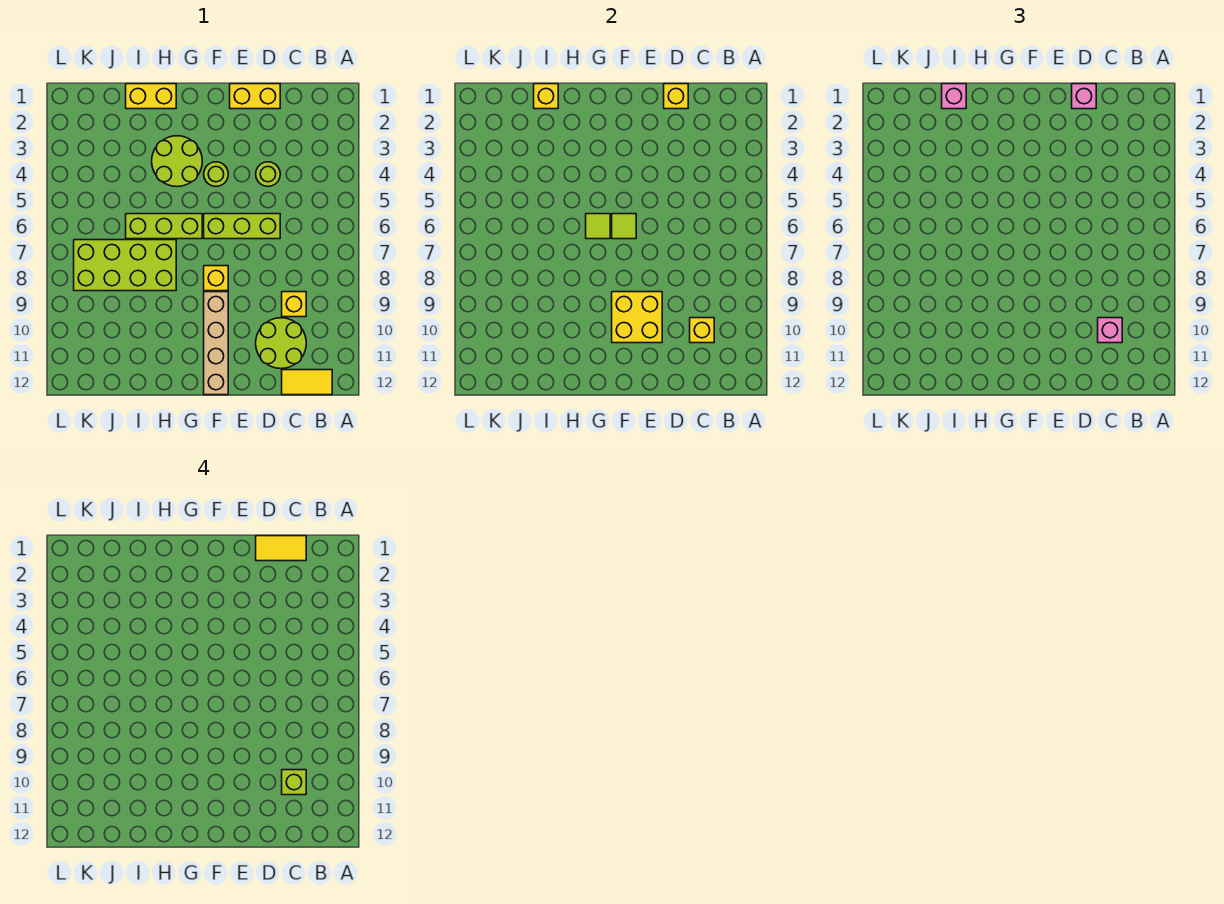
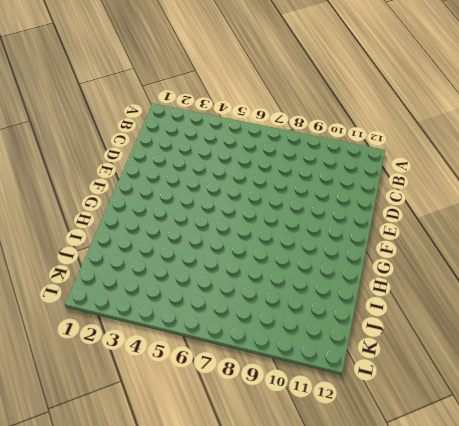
none -> yellow tile B12:C12 level 1
none -> yellow brick C9 level 1
none -> lime round brick C10:D11 level 1

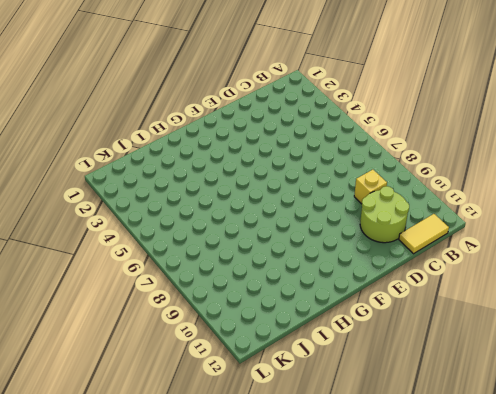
none -> yellow brick D1:E1 level 1
none -> lime round brick D4 level 1
none -> lime brick D6:F6 level 1

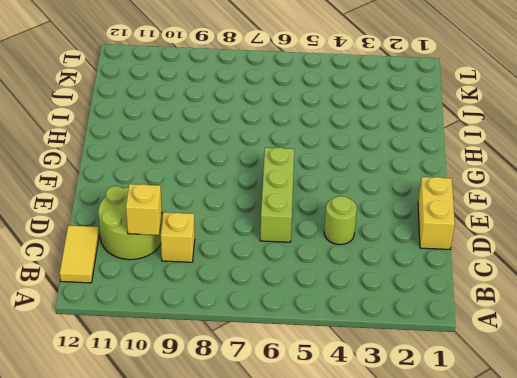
none -> lime round brick F4 level 1
none -> yellow brick F8 level 1
none -> tan brick F9:F12 level 1

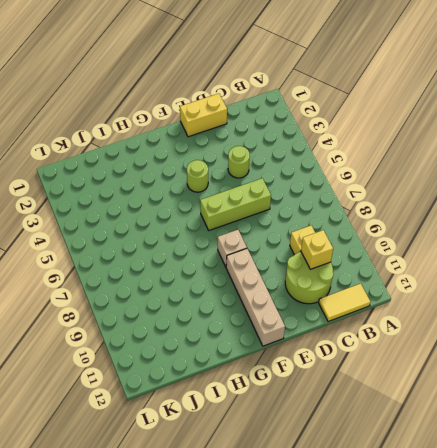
tan brick F8 level 1 -> yellow brick F8 level 1
none -> lime round brick G3:H4 level 1
none -> lime brick G6:I6 level 1
none -> yellow brick H1:I1 level 1

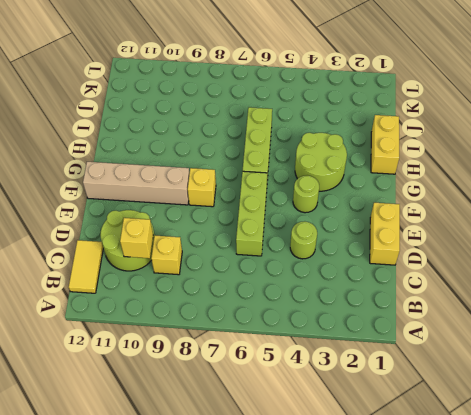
none -> lime brick H7:K8 level 1
none -> yellow brick D1 level 2
none -> yellow brick E9:F10 level 2

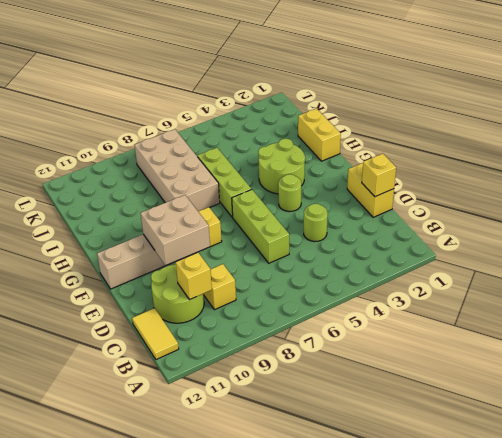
tan brick E9:F10 level 2 -> yellow brick E9:F10 level 2
tan brick H7:K8 level 1 -> lime brick H7:K8 level 1
none -> lime tile F6 level 2
none -> lime tile G6 level 2
none -> yellow brick I1 level 2

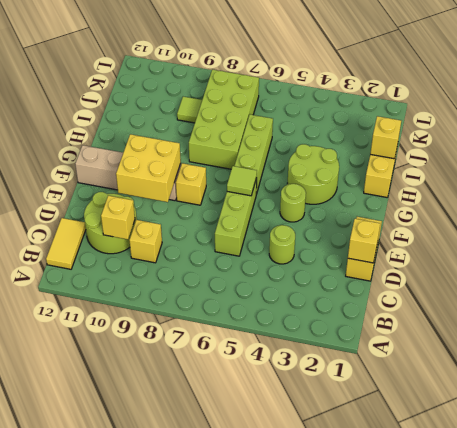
lime tile J9 level 1 -> lime tile G6 level 2
none -> pink brick C10 level 3
none -> pink brick D1 level 3
none -> pink brick I1 level 3

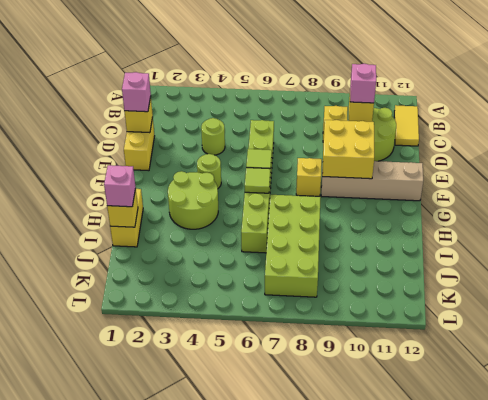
none -> yellow tile C1:D1 level 4
none -> lime brick C10 level 4

